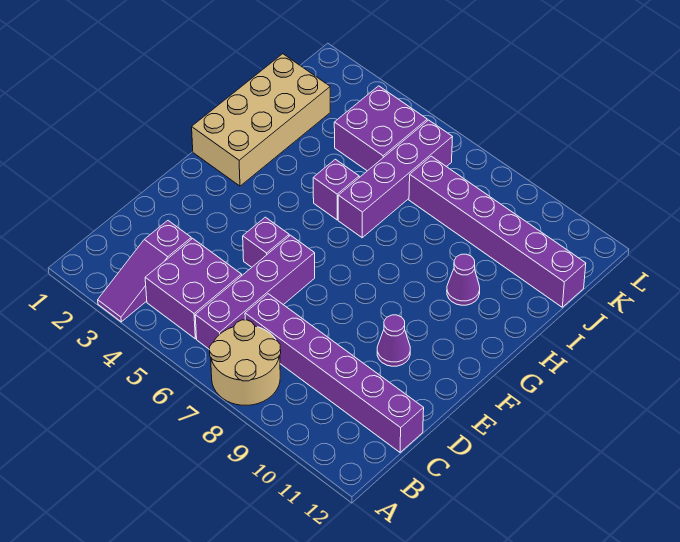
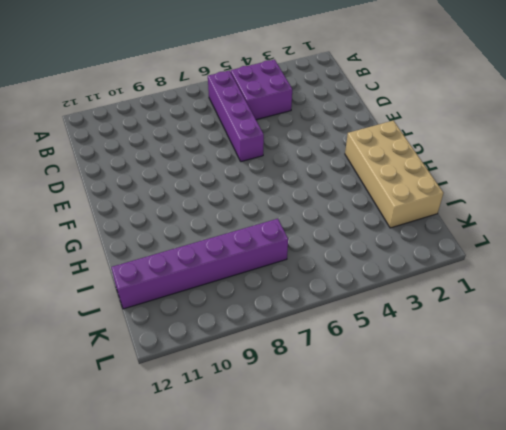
none -> purple slope A3:C3 level 1 top C
none -> tan round brick A7:B8 level 1
none -> purple brick C7:C12 level 1

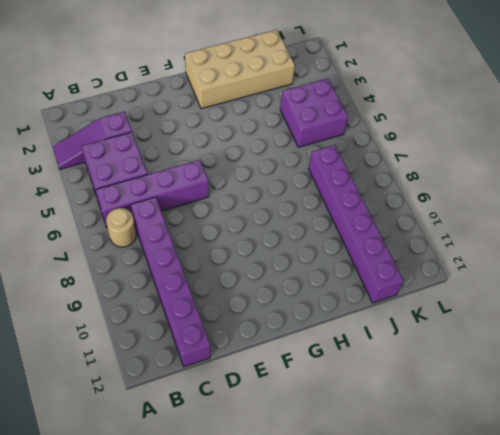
tan round brick B7 level 1 -> tan round brick A7:B8 level 1
none -> purple brick E5 level 1
none -> purple cone E10 level 1
none -> purple brick H5 level 1

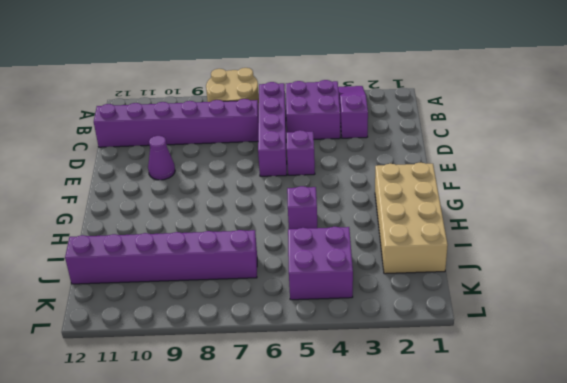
none -> purple brick H6:K6 level 1
none -> purple cone H10 level 1

